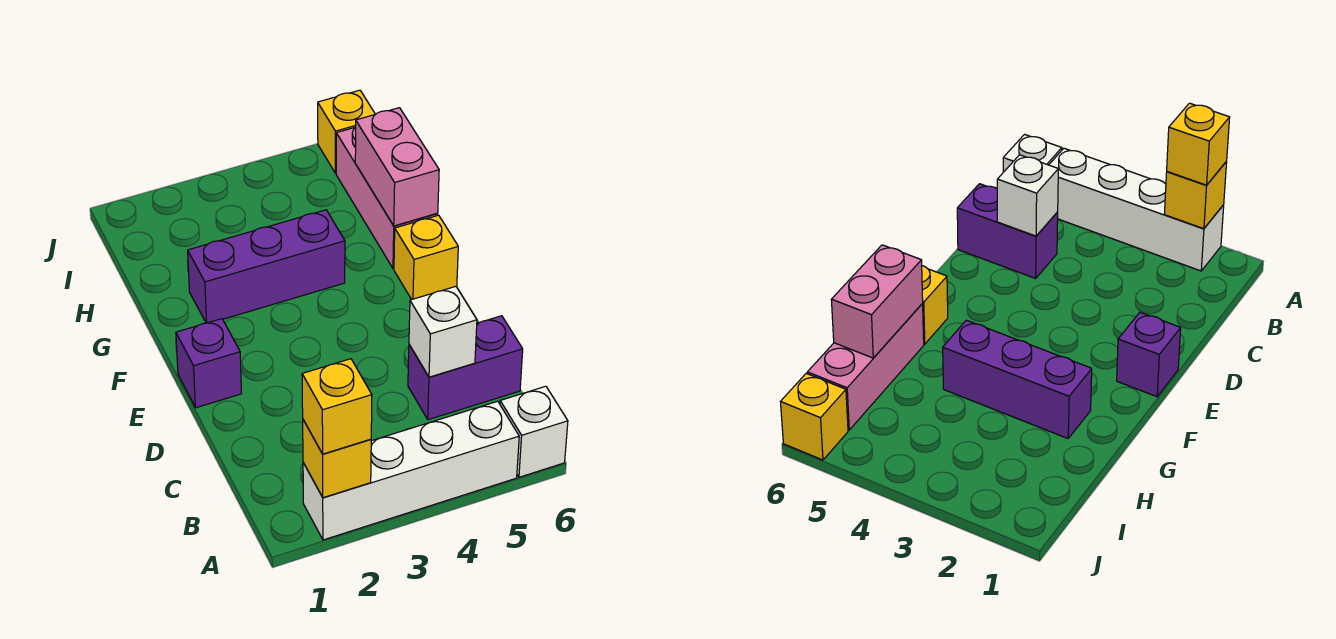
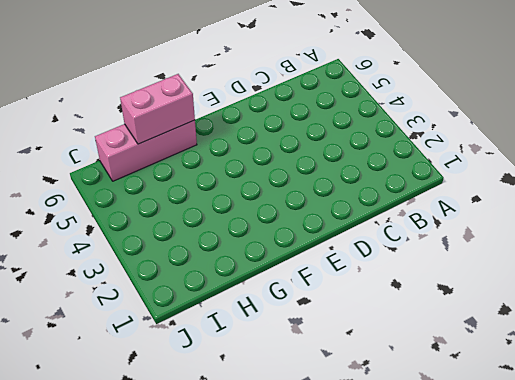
none -> white brick A2:A5 level 1
none -> white brick A6 level 1
none -> purple brick C5:C6 level 1

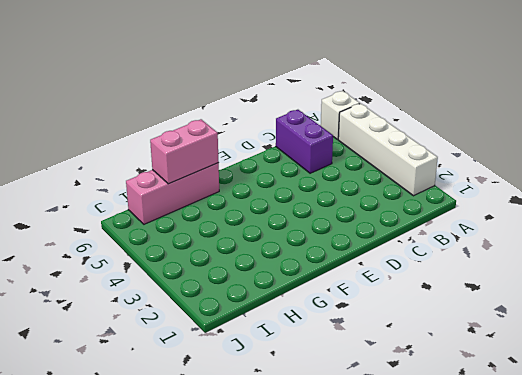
none -> purple brick E1 level 1
none -> yellow brick F6 level 1
none -> purple brick G2:G4 level 1

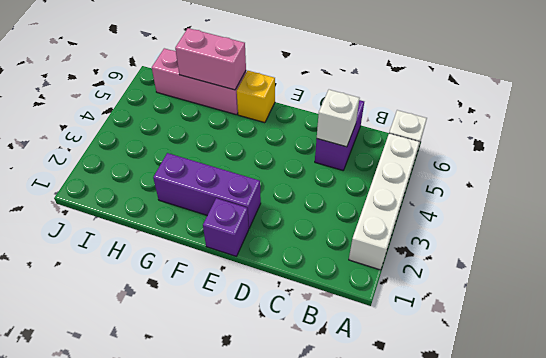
purple brick E2:G2 level 1 -> purple brick G2:G4 level 1
none -> yellow brick J6 level 1
none -> yellow brick A2 level 2
none -> yellow brick A2 level 3

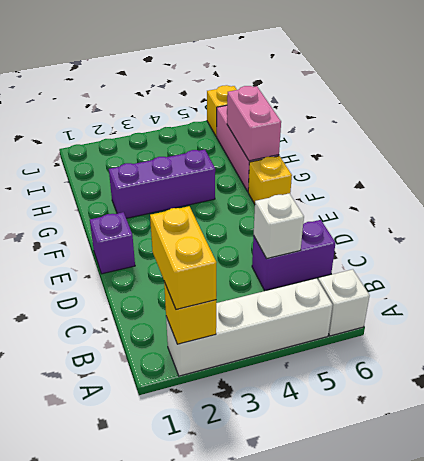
yellow brick A2:B2 level 3 -> yellow brick A2 level 3

